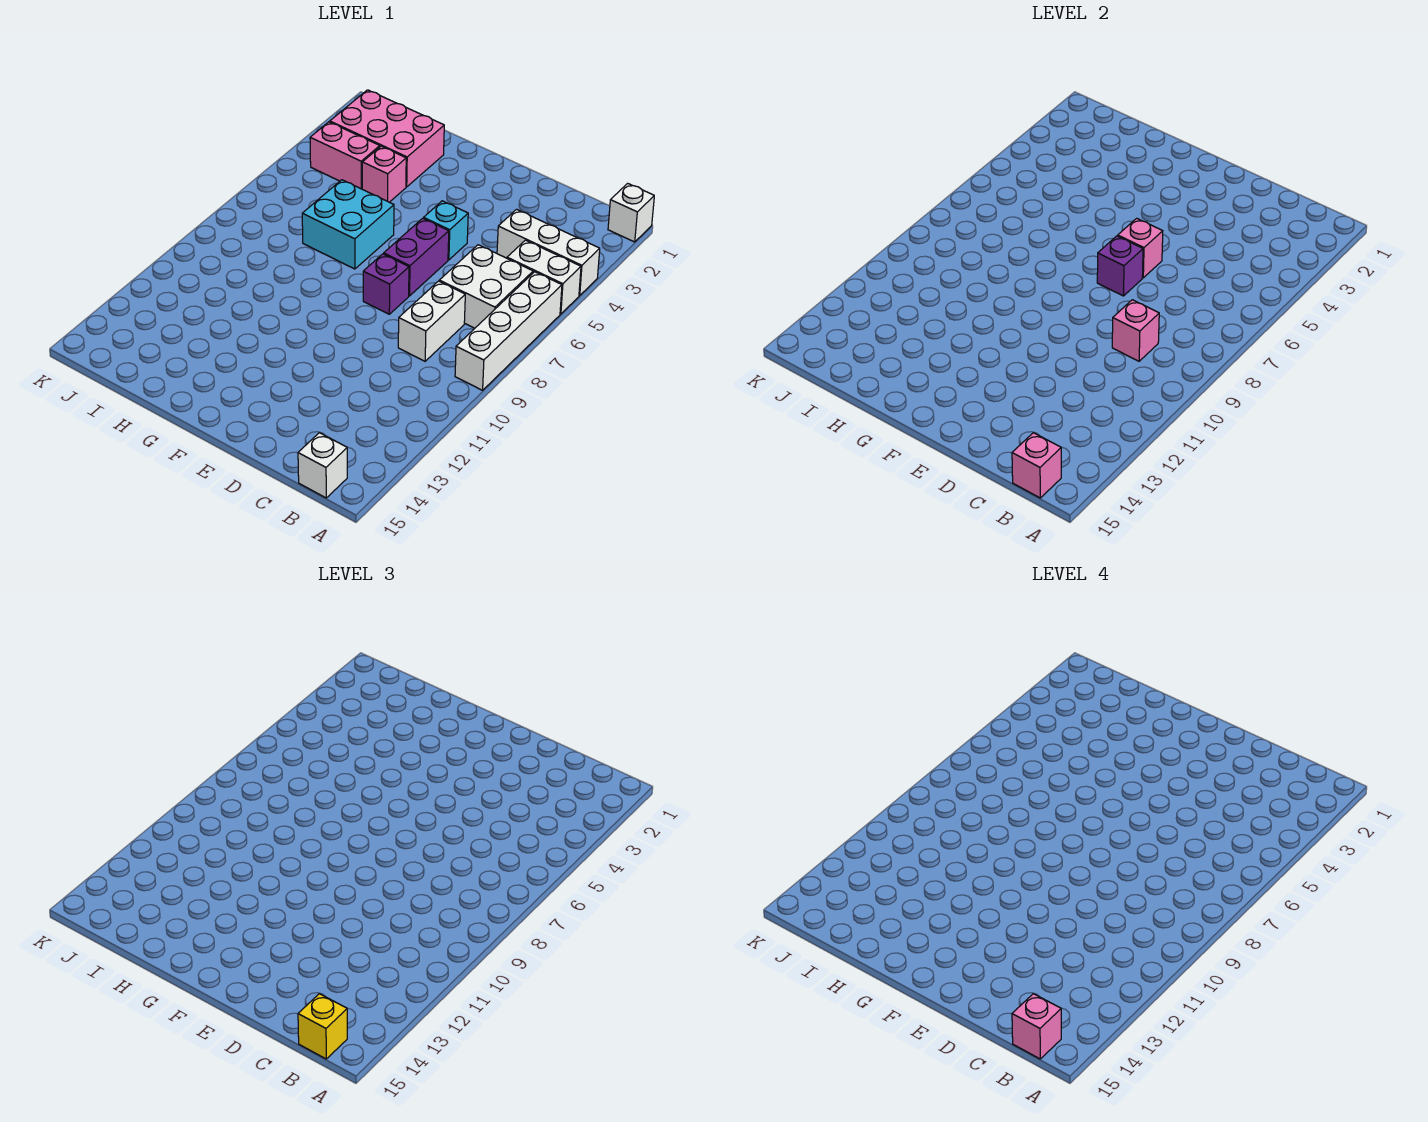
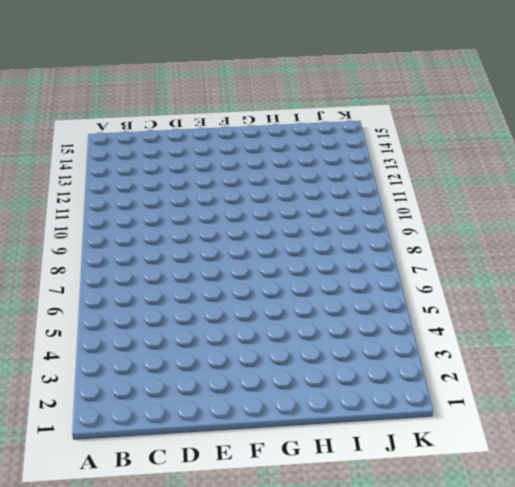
none -> white brick A1 level 1
none -> white brick A4:C4 level 1
none -> white brick A5:B5 level 1

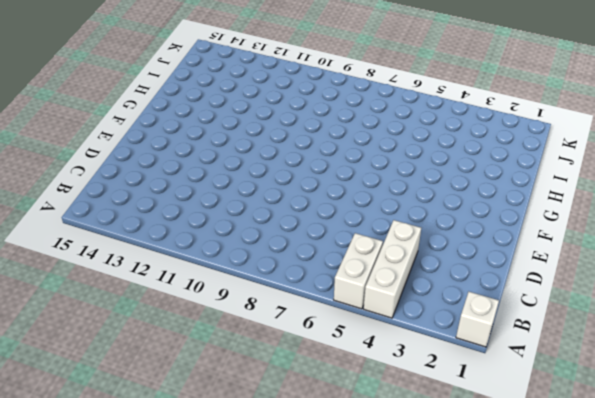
none -> white brick A6:A9 level 1
none -> white brick B6:C7 level 1
none -> white brick B15 level 1

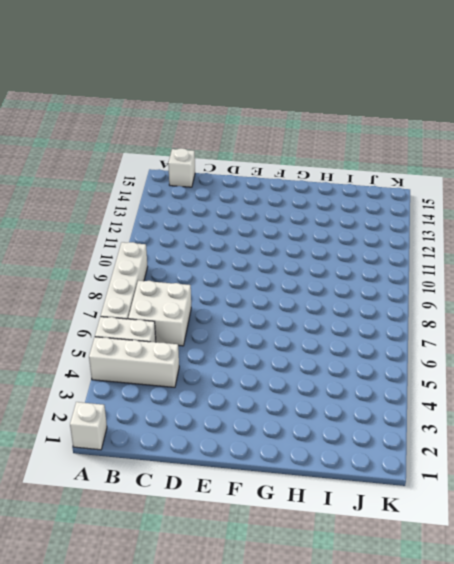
none -> white brick C8:C9 level 1
none -> cyan brick E5 level 1
none -> purple brick E6:E7 level 1

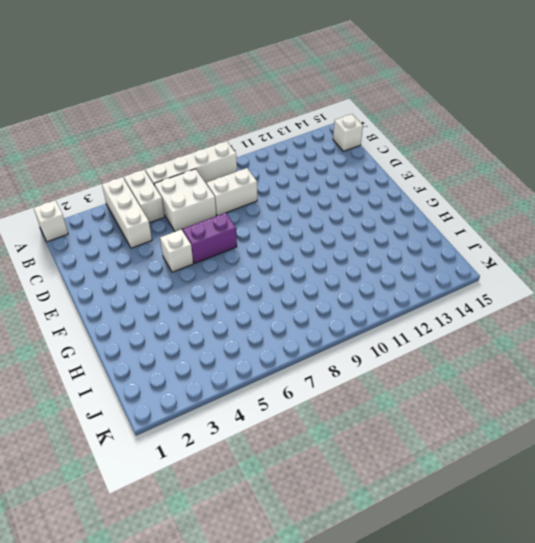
white brick E5 level 1 -> cyan brick E5 level 1
none -> purple brick E8 level 1
none -> cyan brick G6:H7 level 1
none -> pink brick H2:J3 level 1

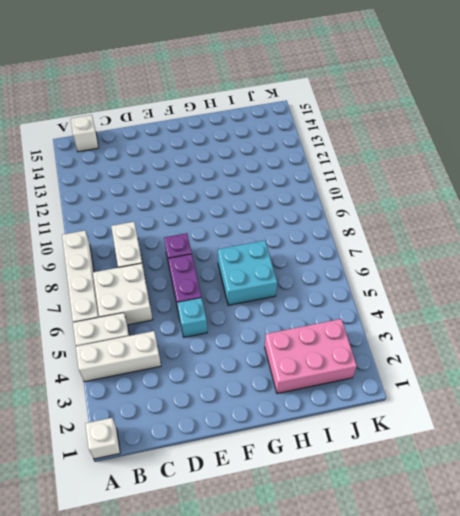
none -> pink brick H4 level 1
none -> pink brick I4:J4 level 1
none -> pink brick B15 level 2

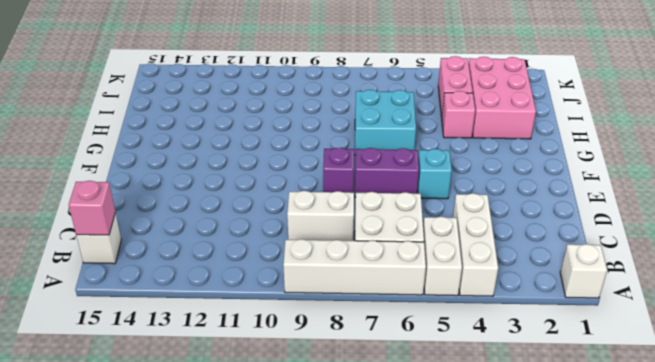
none -> pink brick C9 level 2
none -> pink brick E6 level 2
none -> purple brick E7 level 2

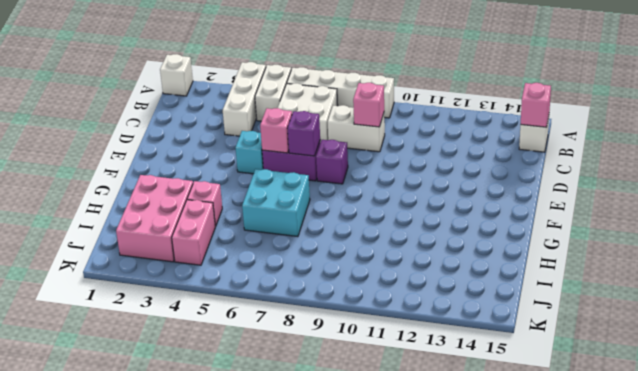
none -> yellow brick B15 level 3
none -> pink brick B15 level 4

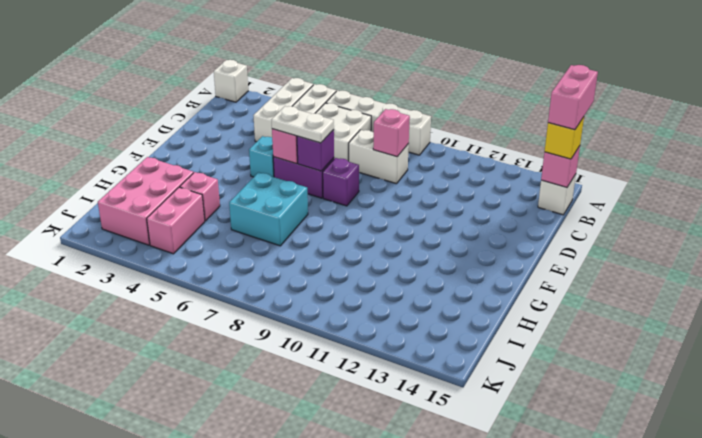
pink brick A15:B15 level 4 -> pink brick B15 level 4
white plate E6:E7 level 3 -> none

